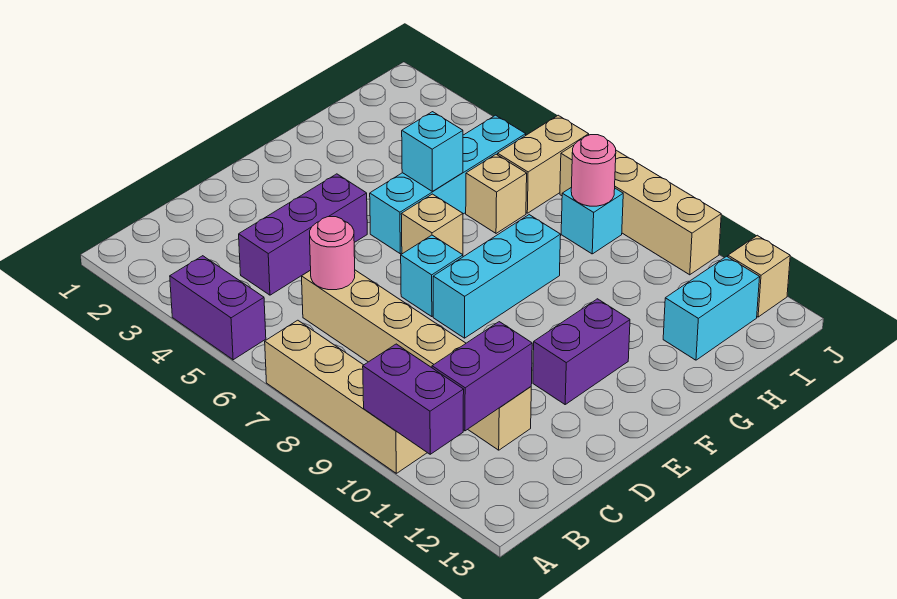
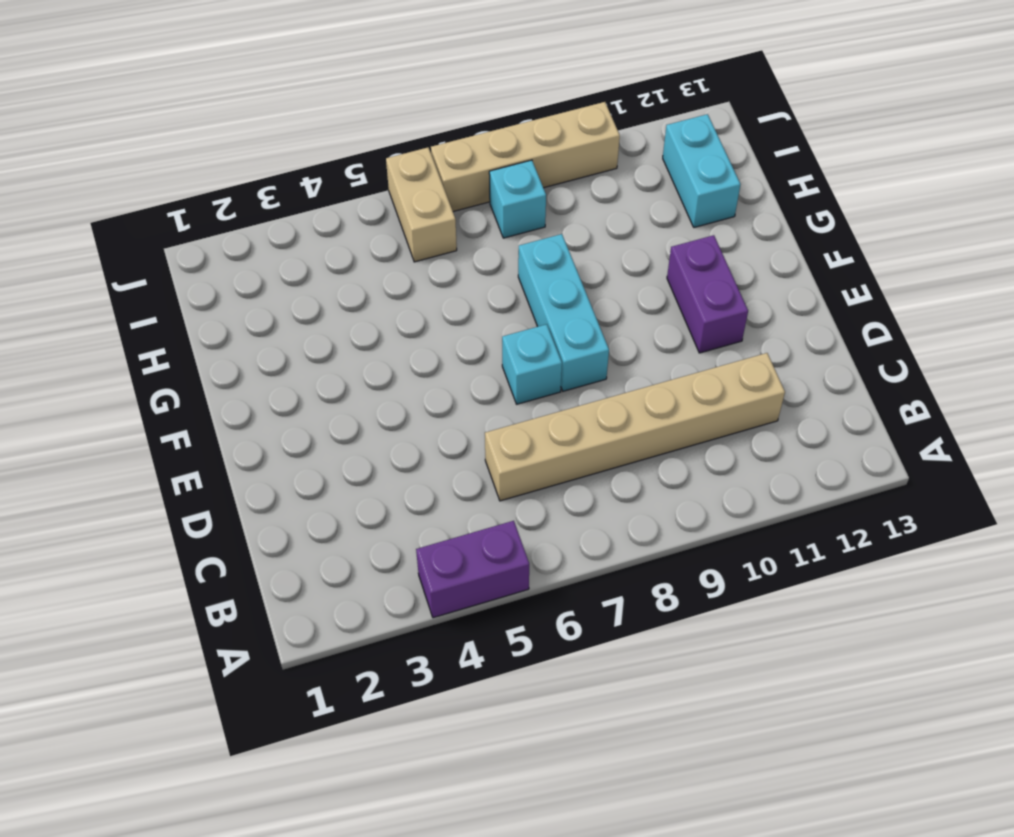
none -> tan brick A7:A10 level 1
none -> purple brick C4:E4 level 1
none -> cyan brick F5:I5 level 1

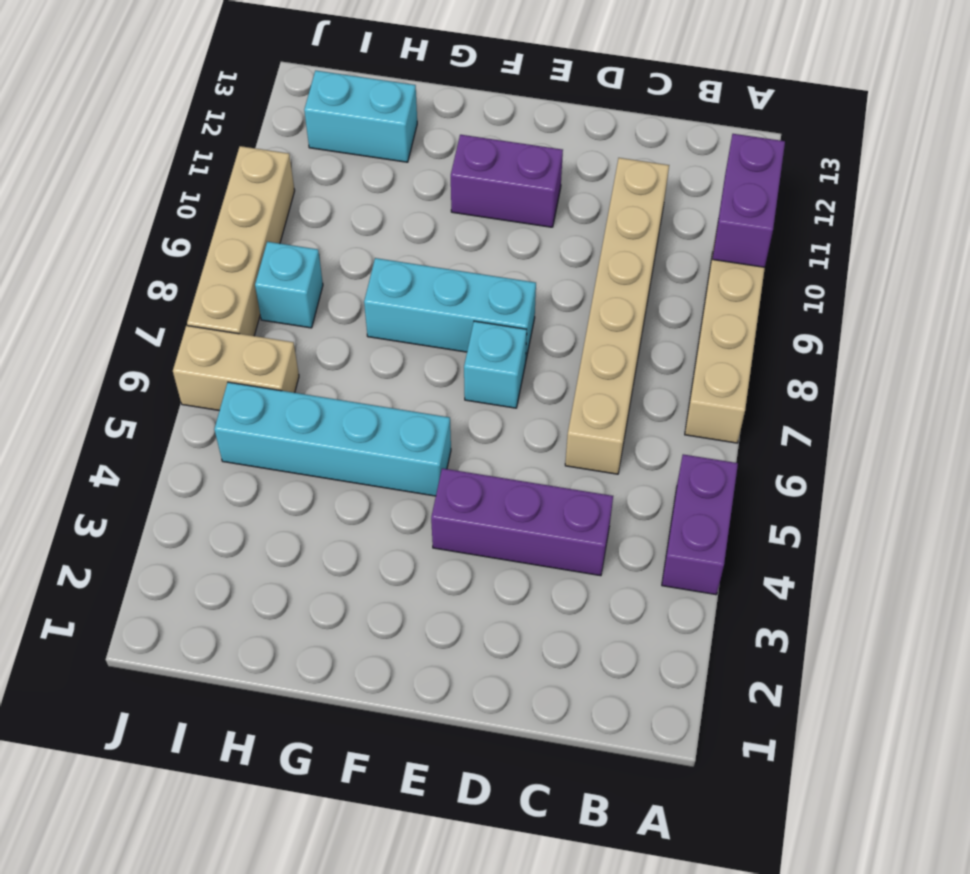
none -> tan brick F6 level 1
none -> tan brick H6 level 1
none -> tan brick J12 level 1

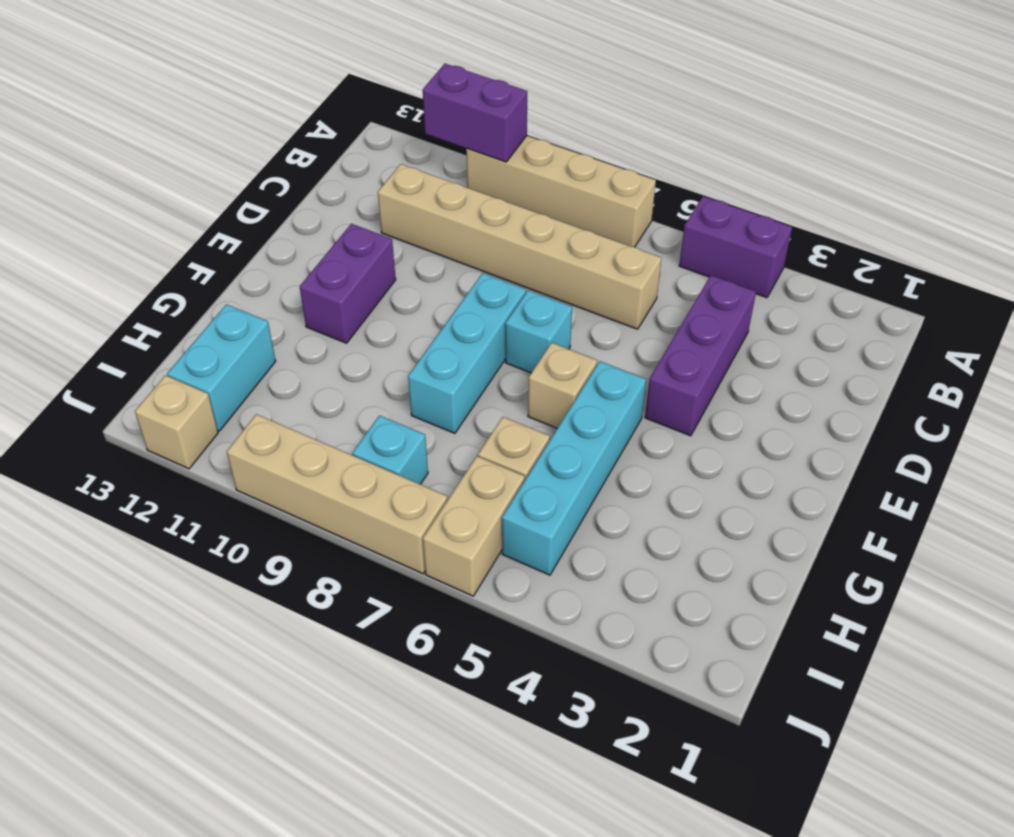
none -> purple brick B11:C11 level 2
none -> pink round brick C6 level 2
none -> cyan brick G5 level 2

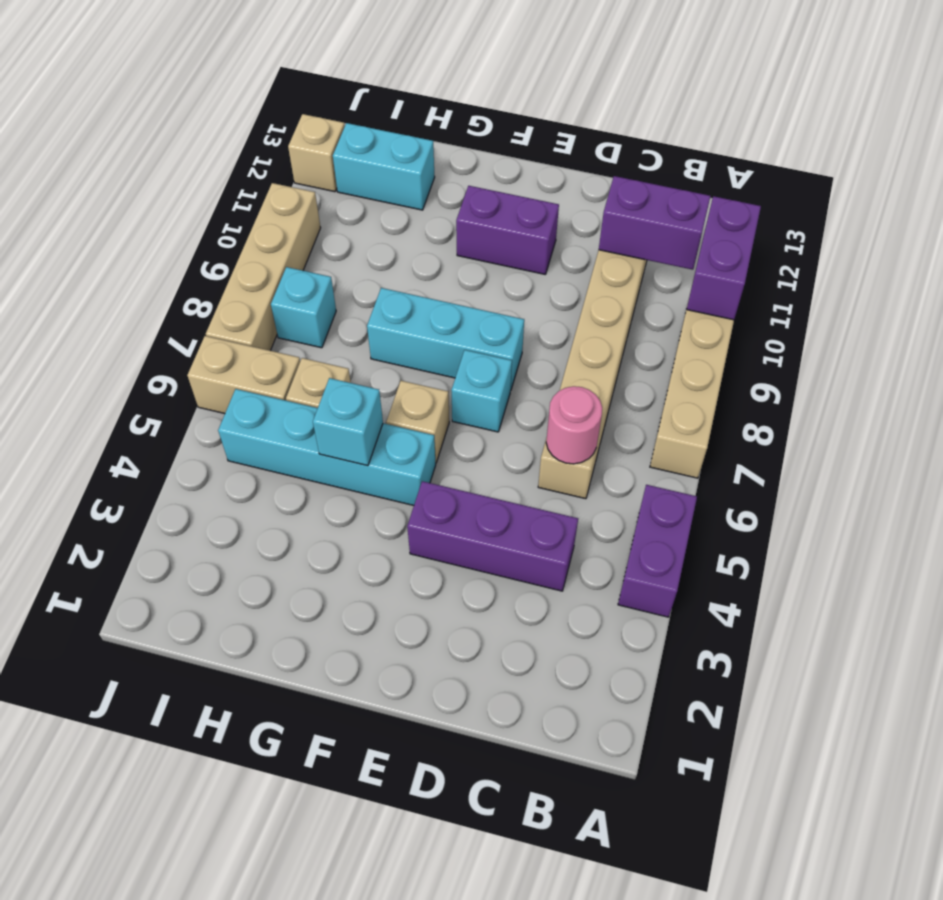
none -> pink round brick I8 level 2

